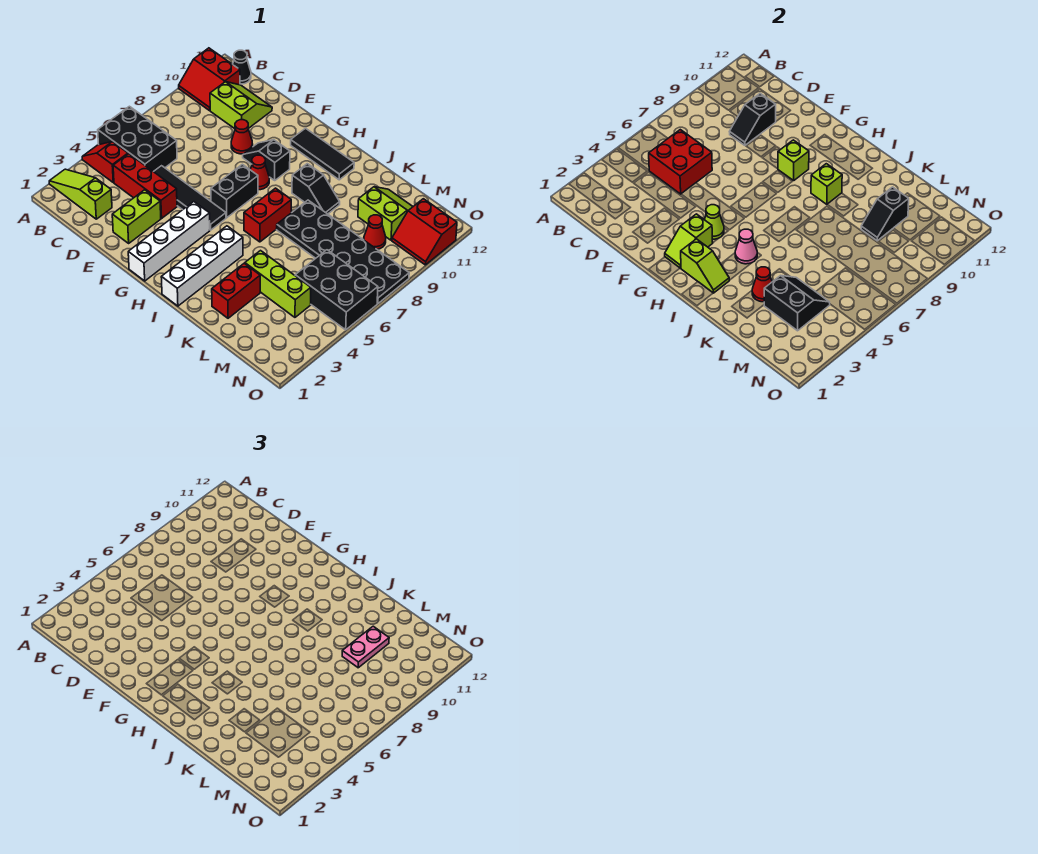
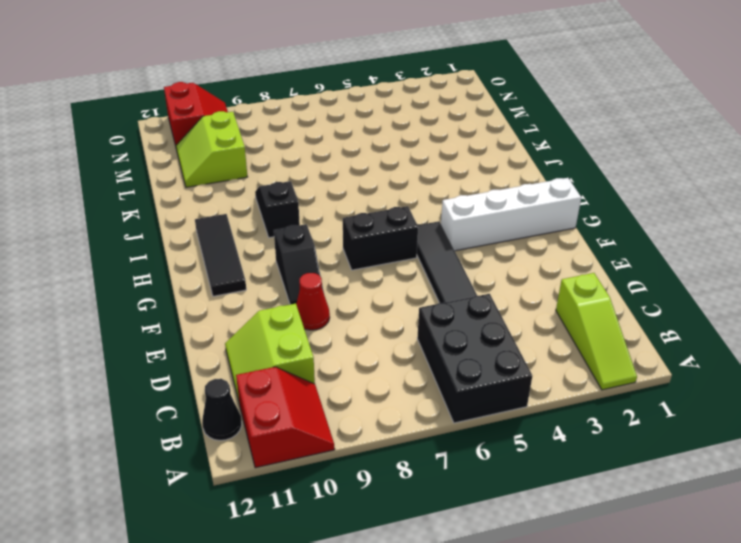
none -> red slope A4:B4 level 1 top B
none -> red brick C4:E4 level 1
none -> lime brick E2:E3 level 1
none -> red cone G8 level 1

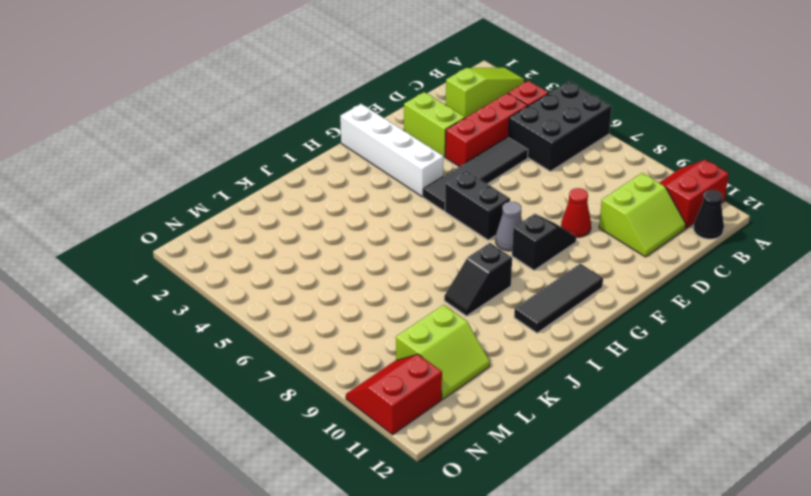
grey cone G8 level 1 -> red cone G8 level 1
none -> white brick I1:I4 level 1
none -> red brick I6:I7 level 1
none -> black plate J7:O8 level 1
none -> red brick K2:K3 level 1

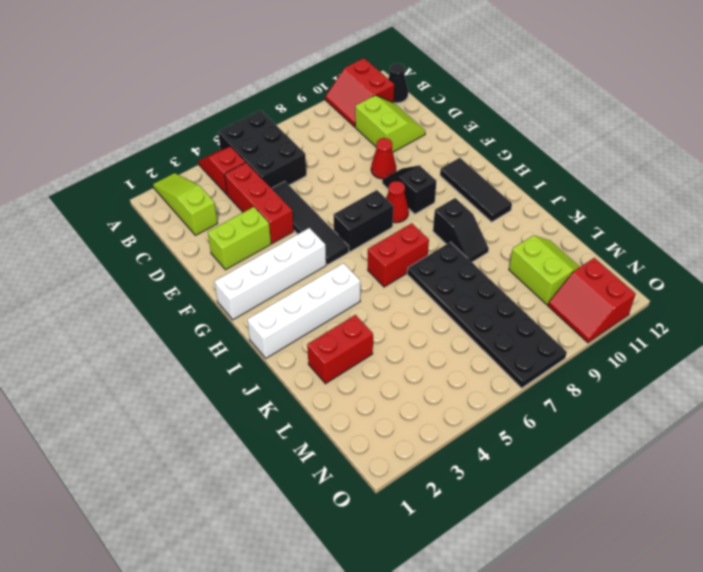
none -> lime brick K4:M4 level 1
none -> black brick M5:O6 level 1
none -> red cone M9 level 1
none -> red brick C5:D6 level 2

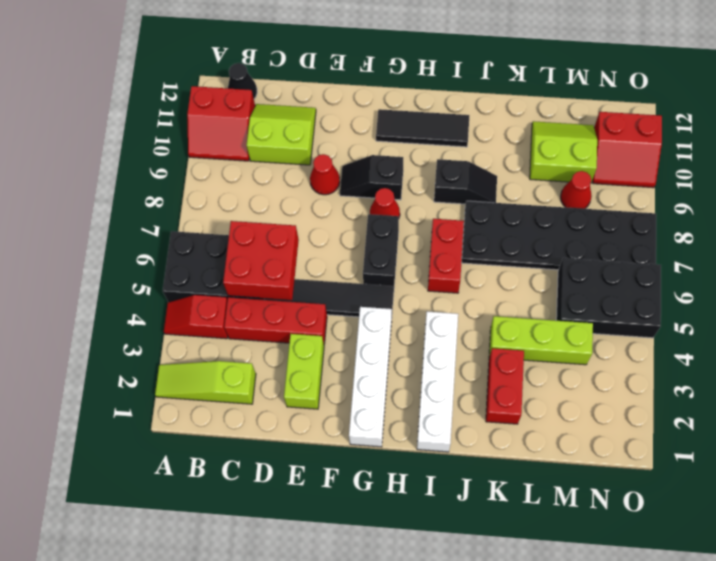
none -> black slope D9:D10 level 2 top 10
none -> lime slope G2:G3 level 2 top 3
none -> lime cone G4 level 2
none -> lime brick G9 level 2

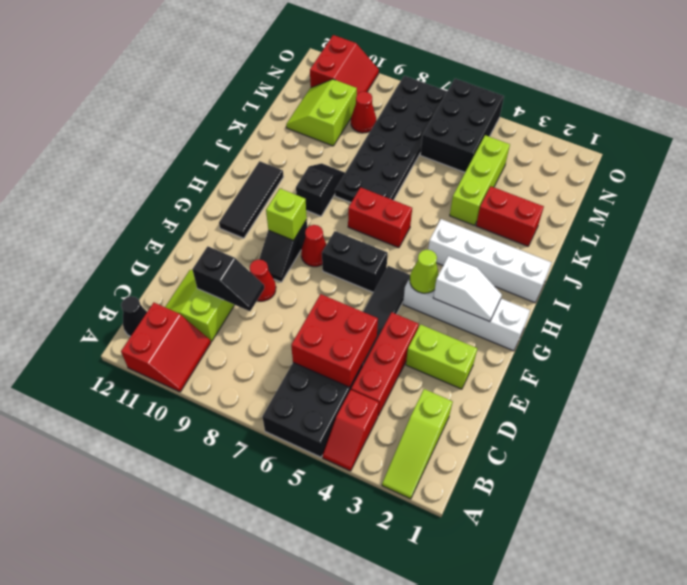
white slope G2:G3 level 2 top 3 -> lime slope G2:G3 level 2 top 3
none -> lime slope H2:I2 level 2 top H
none -> pink cone I4 level 2
none -> lime brick I9 level 2
none -> red cone K3 level 2

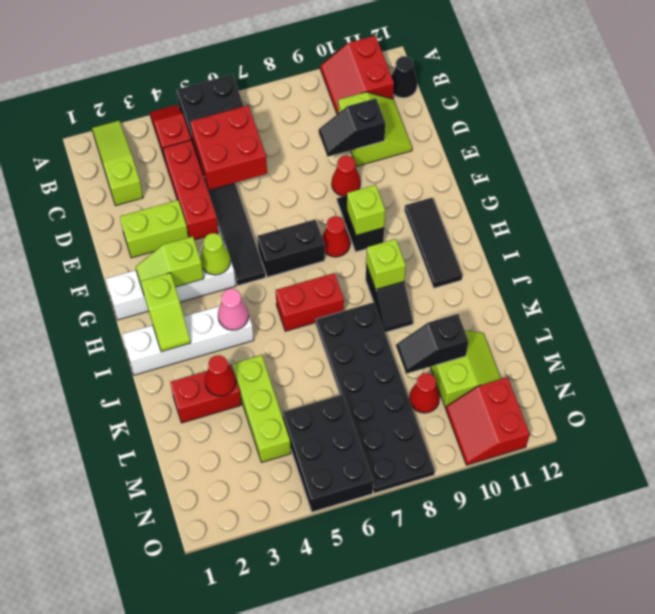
none -> black slope L3:M4 level 2 top 3
none -> pink plate L9:L10 level 3

